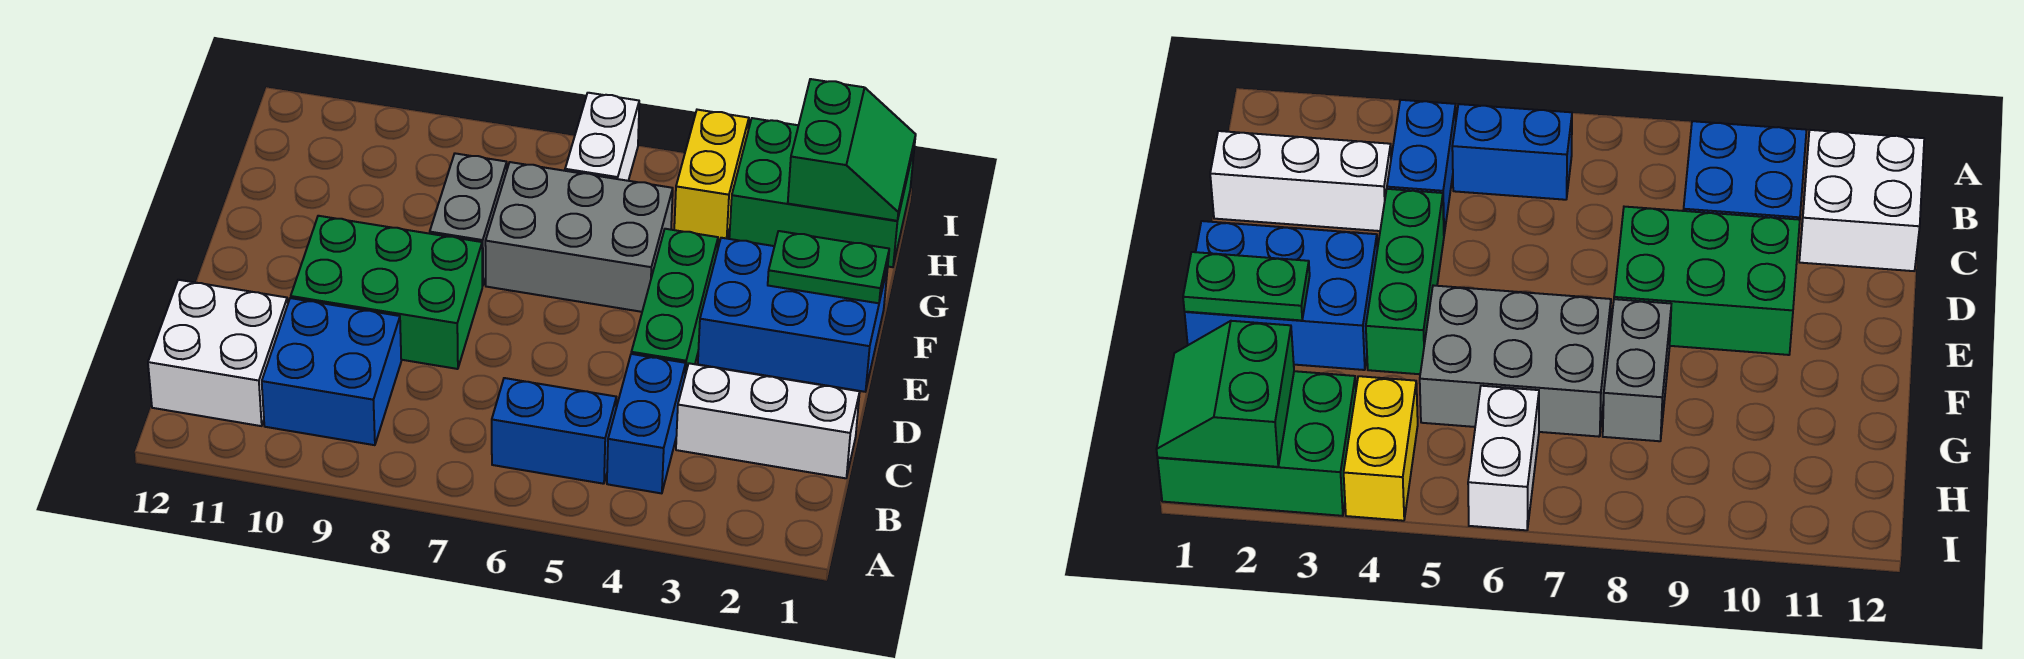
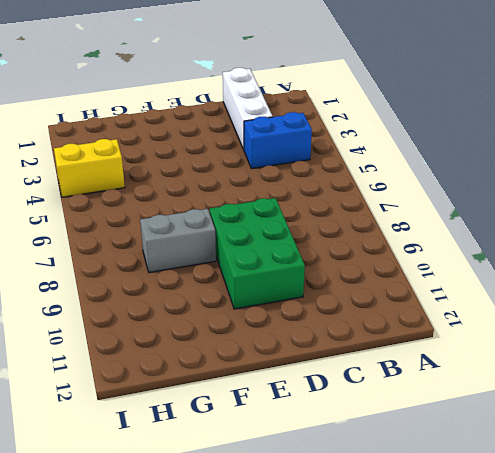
none -> blue brick B5:B6 level 1
none -> blue brick B9:C10 level 1
none -> white brick B11:C12 level 1

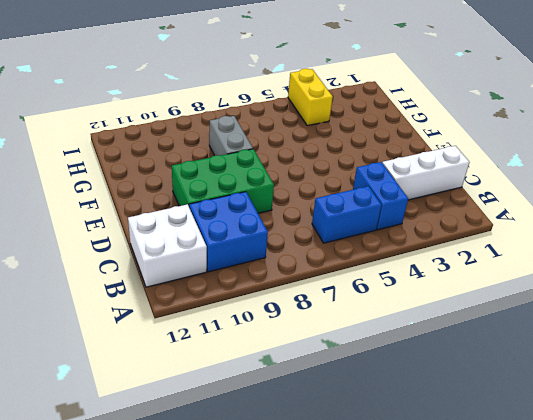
none -> green brick D4:F4 level 1
none -> blue brick E1:F3 level 1
none -> grey brick F5:G7 level 1

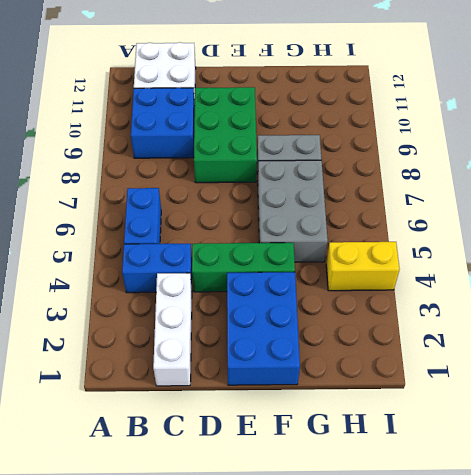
none -> green brick H1:I3 level 1
none -> white brick H6:I6 level 1
none -> green plate F1:F2 level 2

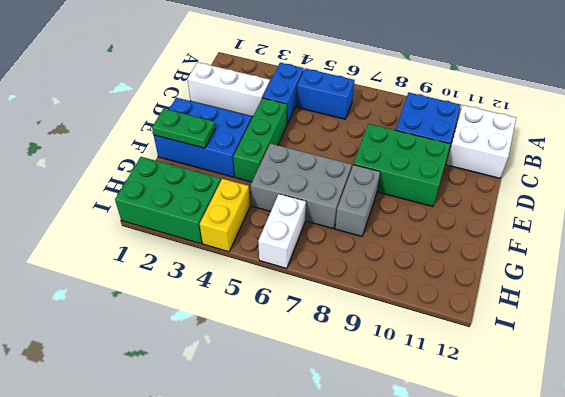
none -> green slope H1:I2 level 2 top 2

